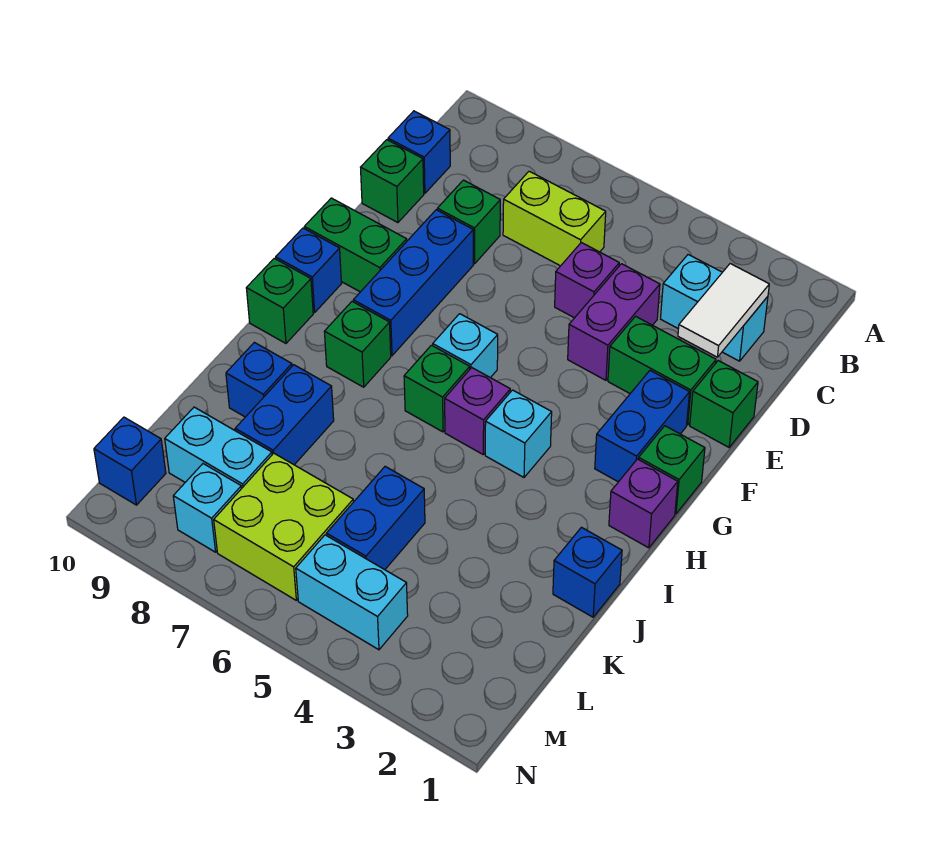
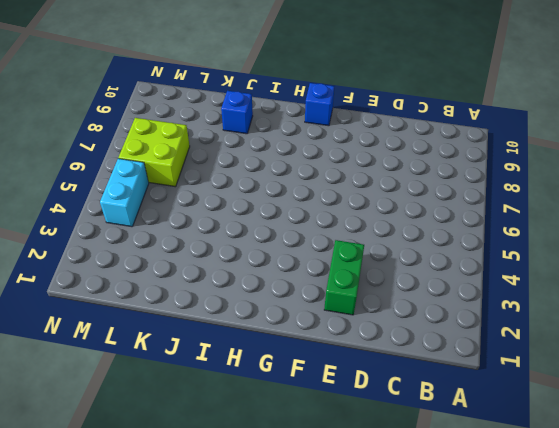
none -> cyan brick C2:C3 level 1
none -> lime brick C6:C7 level 1
none -> blue brick C10 level 1
none -> purple brick D4:E4 level 1

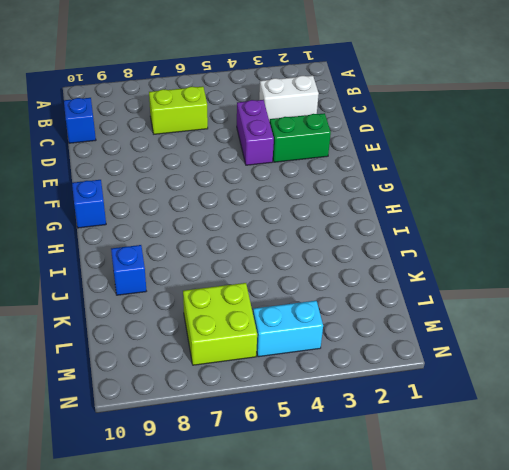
white brick C2:C3 level 1 -> cyan brick C2:C3 level 1
none -> purple brick D5 level 1
none -> green brick D8 level 1
none -> green brick D10 level 1
none -> green brick E1 level 1

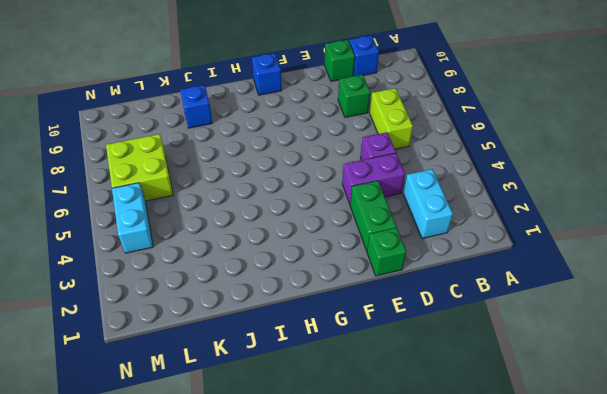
none -> blue brick E8:G8 level 1
none -> blue brick F2:G2 level 1
none -> green brick F9:F10 level 1
none -> green brick G1 level 1

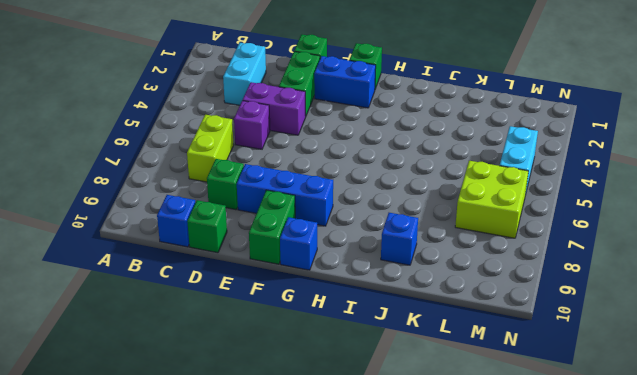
none -> cyan brick G6 level 1
none -> purple brick H1 level 1
none -> cyan brick H4 level 1
none -> purple brick H5 level 1

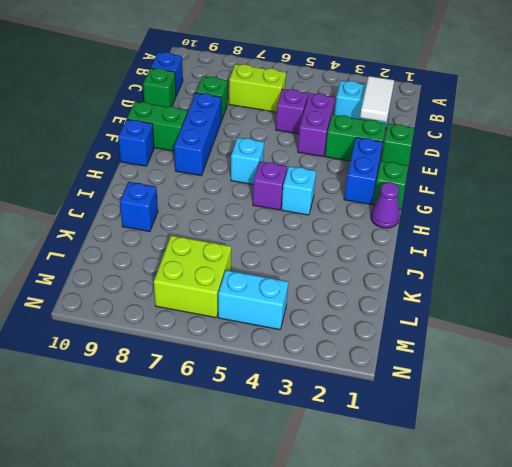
purple cone H1 level 1 -> purple brick H1 level 1
none -> green brick H6 level 1
none -> green brick H8 level 1
none -> green brick H10 level 1
none -> blue brick J1 level 1

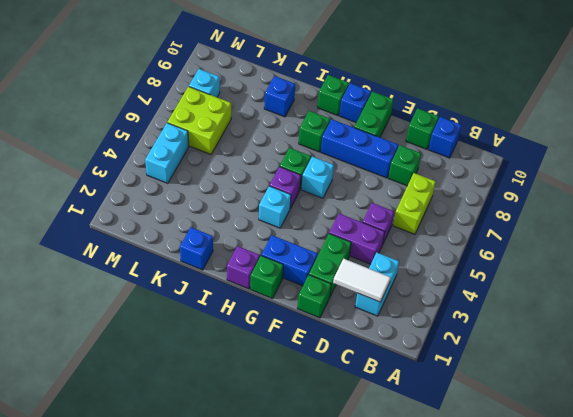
none -> blue brick J8:K8 level 1
none -> blue brick K5:L5 level 1
none -> cyan brick L8:L9 level 1
none -> blue brick M10 level 1

